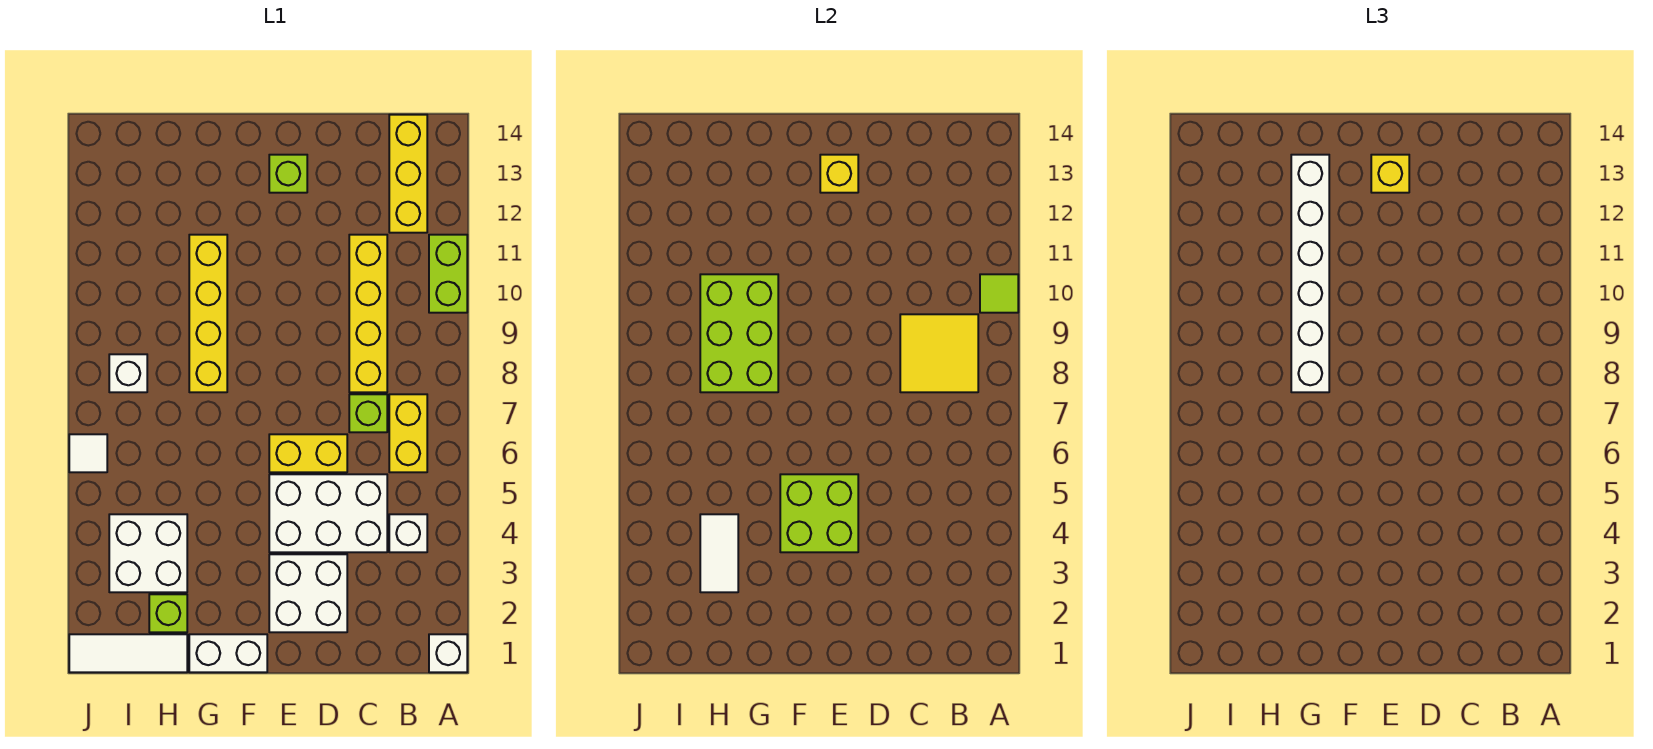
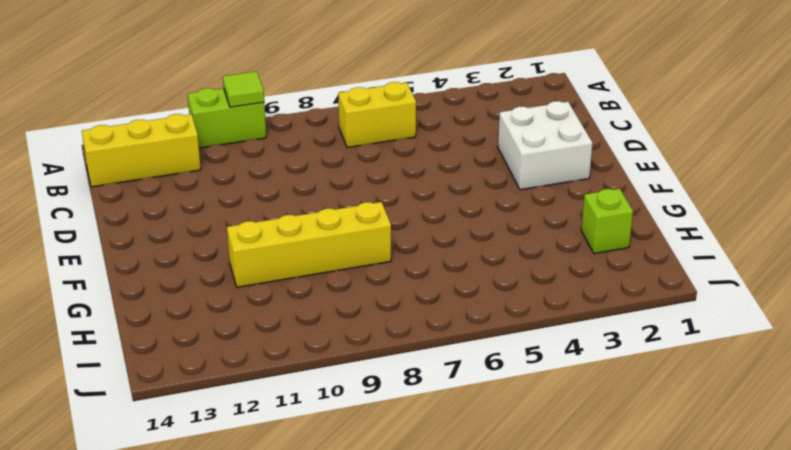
none -> white brick A1 level 1
none -> white brick B4 level 1
none -> white brick C4:E5 level 1

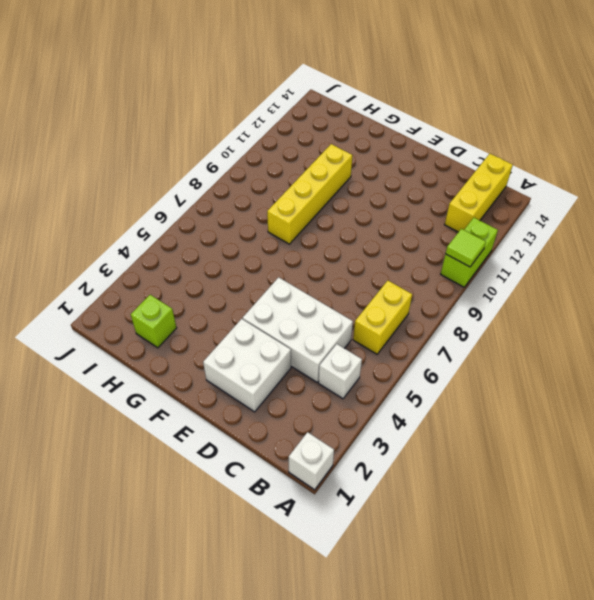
none -> lime brick C7 level 1
none -> yellow brick C8:C11 level 1
none -> yellow brick D6:E6 level 1

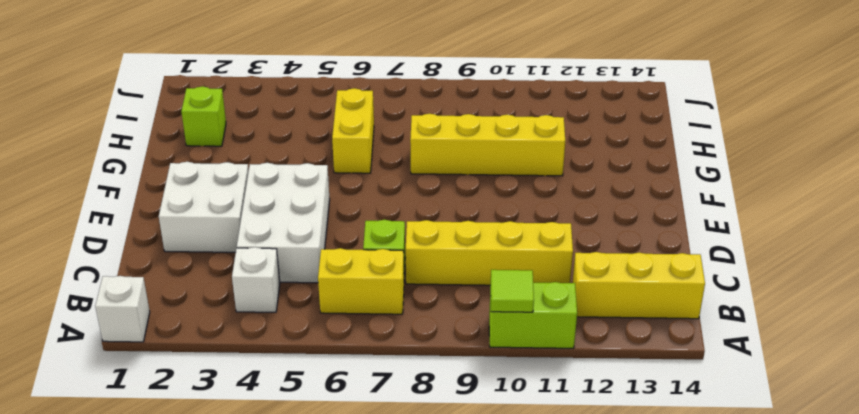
yellow brick G6:H6 level 1 -> yellow brick D6:E6 level 1
none -> lime brick E13 level 1
none -> white brick F1:G1 level 1
none -> white tile H1:J1 level 1

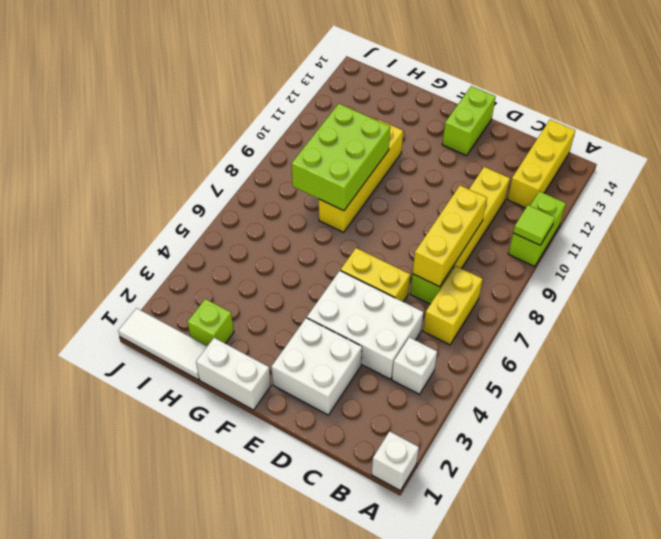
yellow brick C7:C9 level 2 -> yellow tile B8:C9 level 2
lime brick E13:E14 level 1 -> lime brick E13 level 1
none -> white brick H3:I4 level 1
none -> white brick I8 level 1
none -> white tile J6 level 1

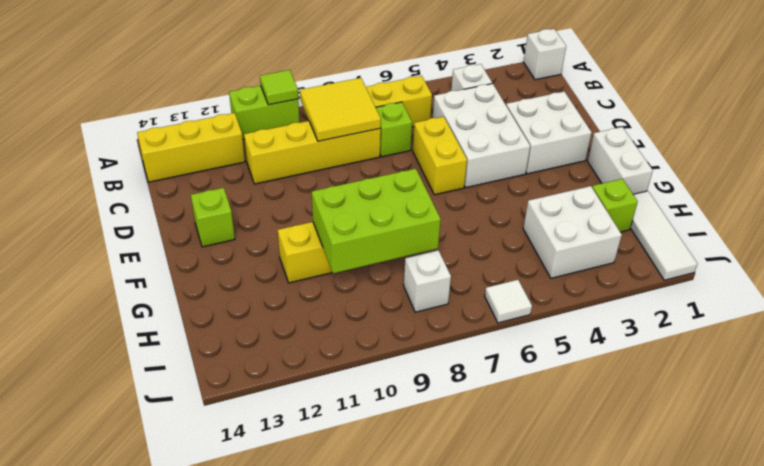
none -> lime brick E4:F5 level 2
none -> yellow brick E13 level 2
none -> white tile H3:H4 level 2

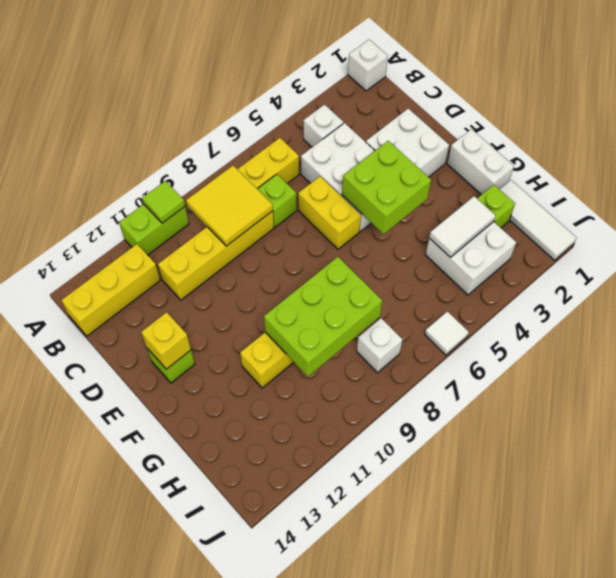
none -> yellow brick E13 level 3
none -> white brick G8:G13 level 3

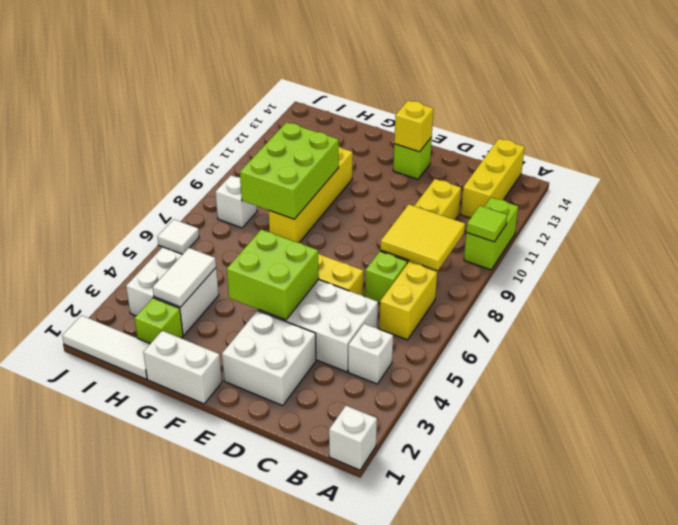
none -> yellow brick E13 level 3
none -> white brick G8:G13 level 3

